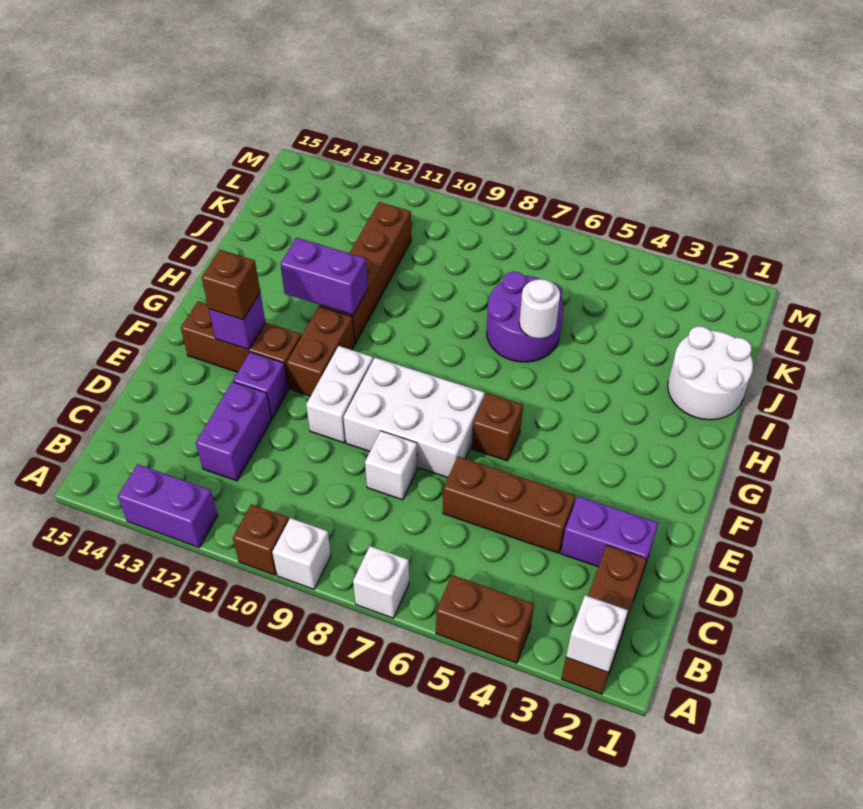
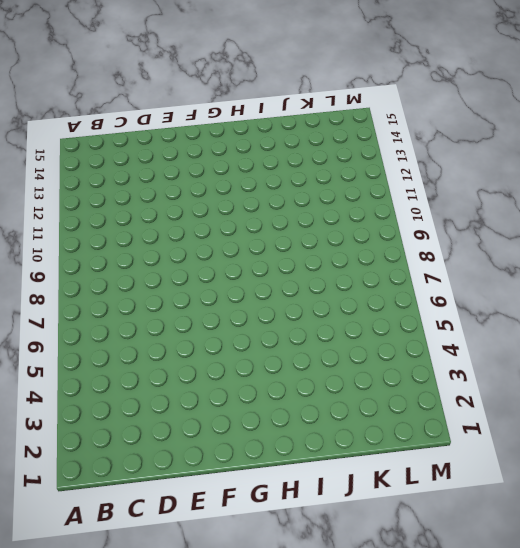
none -> brown brick A2:C2 level 1
none -> brown brick A4:A5 level 1
none -> white brick A7 level 1

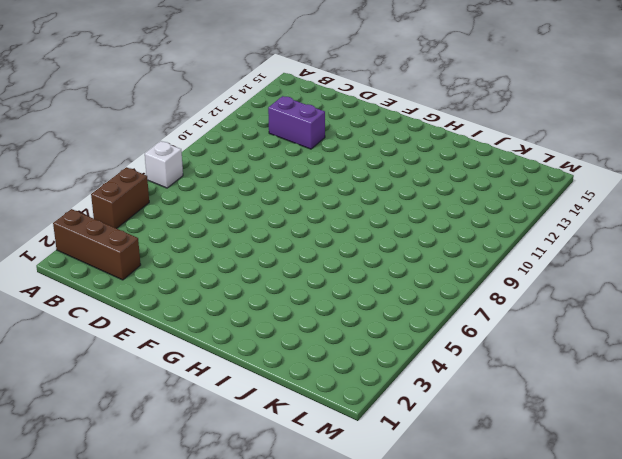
none -> white brick A9 level 1
none -> brown brick A10 level 1
none -> purple brick A12:A13 level 1

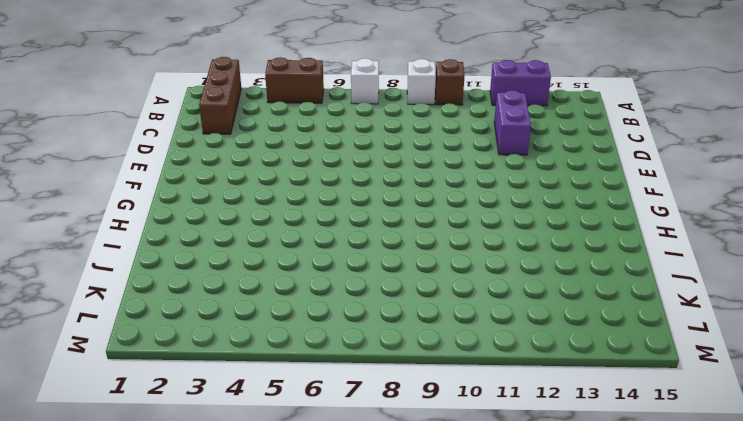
none -> purple brick D2:D3 level 1
none -> brown brick D4:D6 level 1
none -> white brick D8 level 1

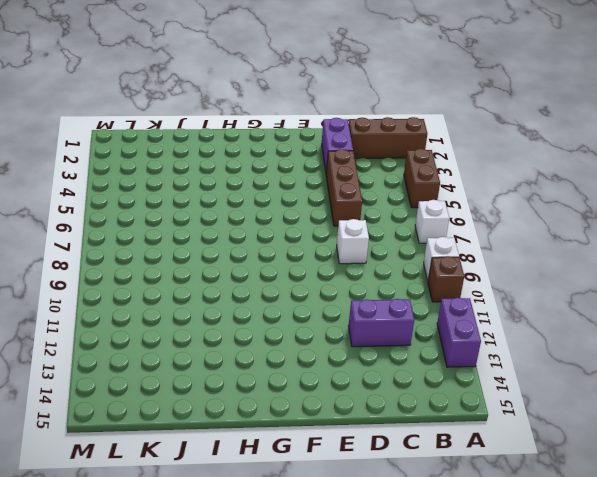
none -> white brick E7:F9 level 1
none -> white brick E10:F10 level 1
none -> purple brick E12 level 1

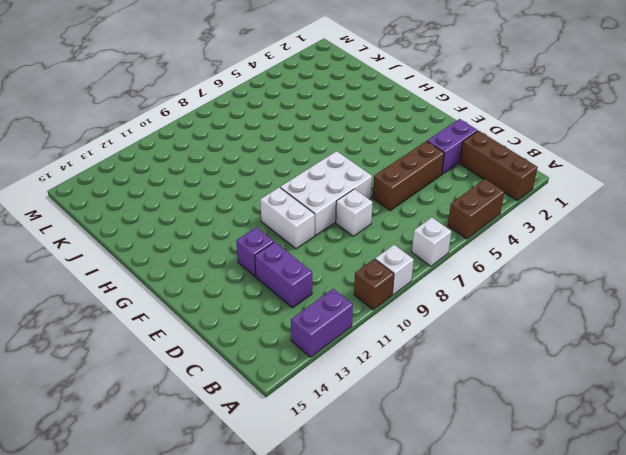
none -> brown brick F6 level 1
none -> brown brick F11:G11 level 1
none -> brown brick F12:F14 level 1

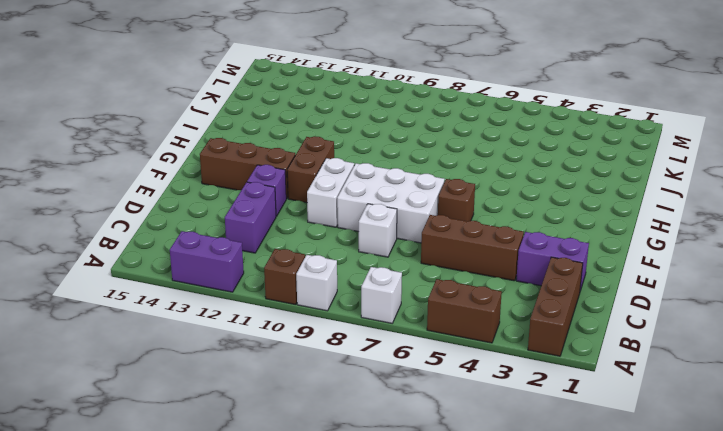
none -> brown brick H11:K11 level 1
none -> white round brick I1:J2 level 1
none -> purple round brick I6:J7 level 1

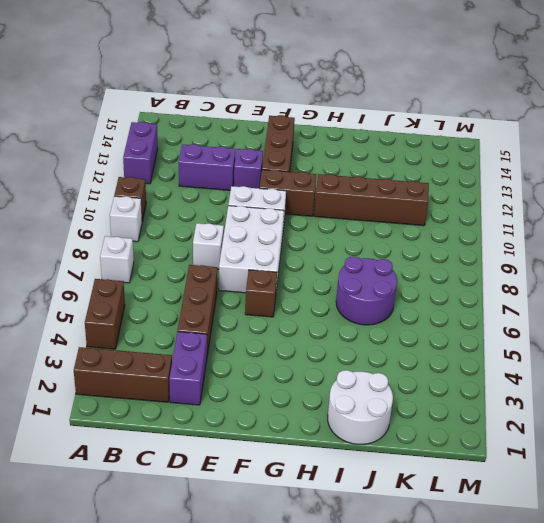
none -> white brick A2 level 2
none -> purple brick F13 level 2
none -> purple brick H11:H12 level 2

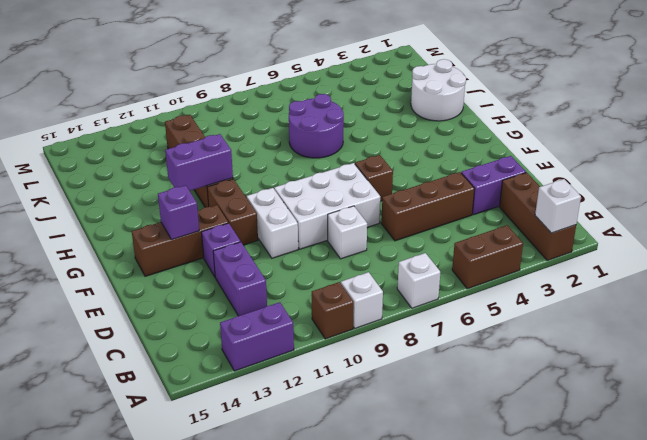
none -> white round brick I6 level 2
none -> brown brick F13 level 3

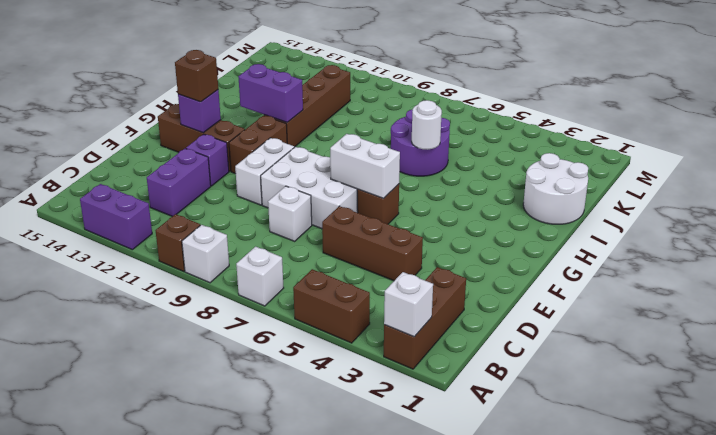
white brick F6:F7 level 2 -> none
none -> purple brick D2:D3 level 1

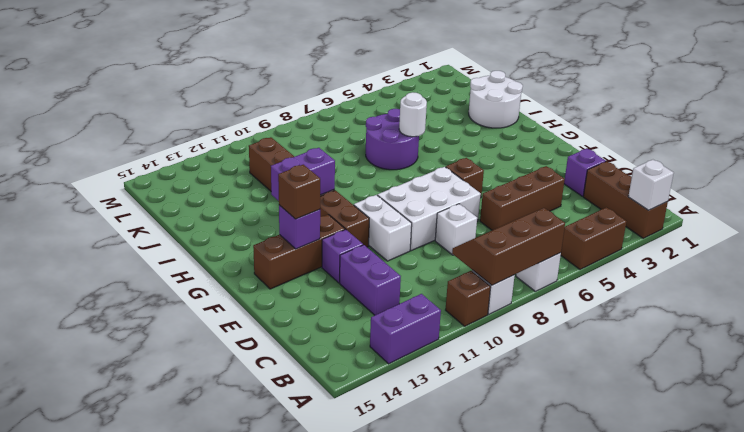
brown slope A7:B9 level 2 top A -> none
purple brick D2 level 1 -> purple brick D2:D3 level 1

